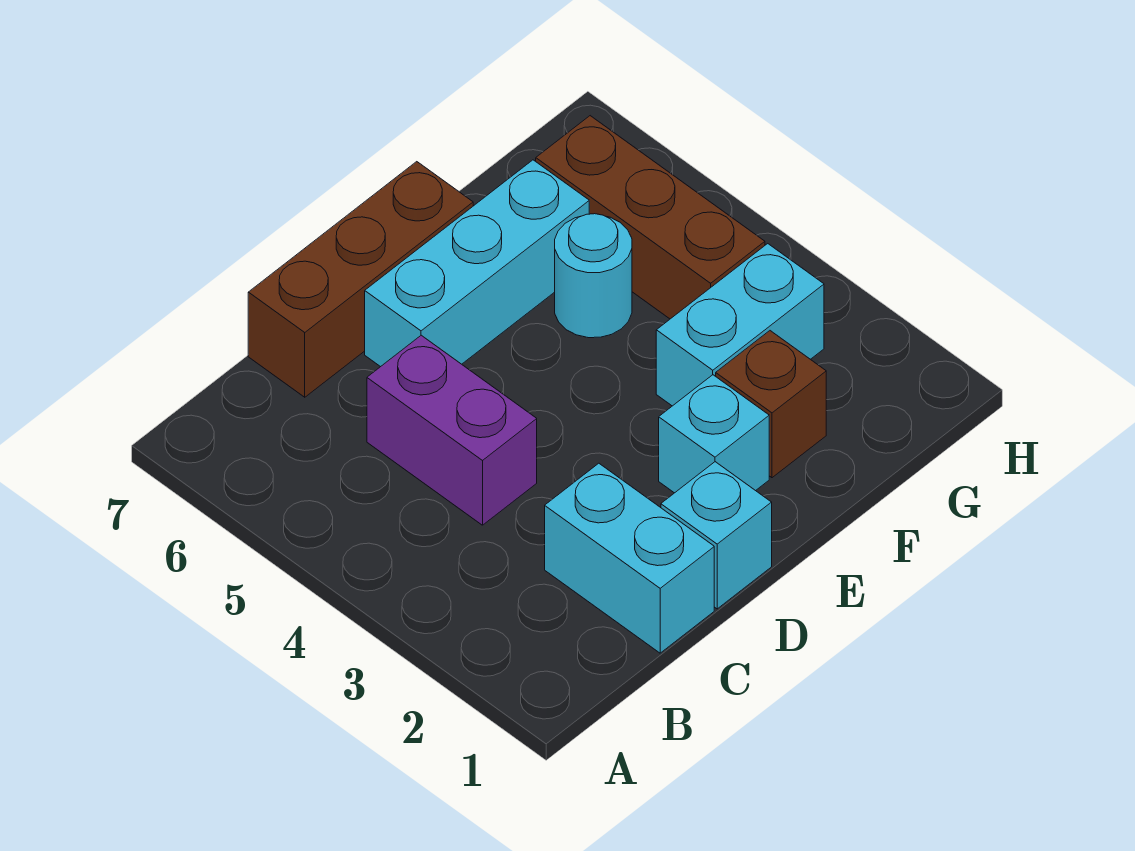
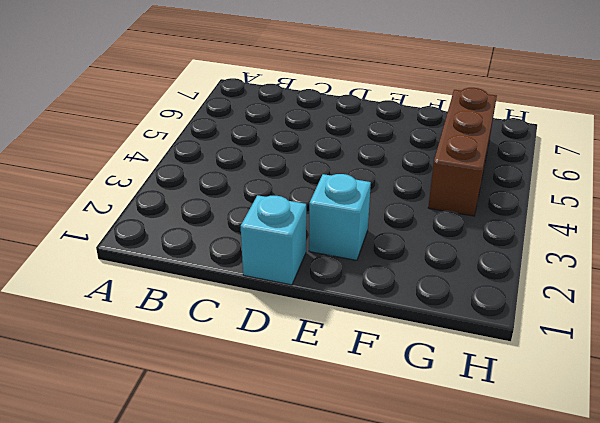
none -> cyan brick C1:C2 level 1
none -> purple brick C4:C5 level 1

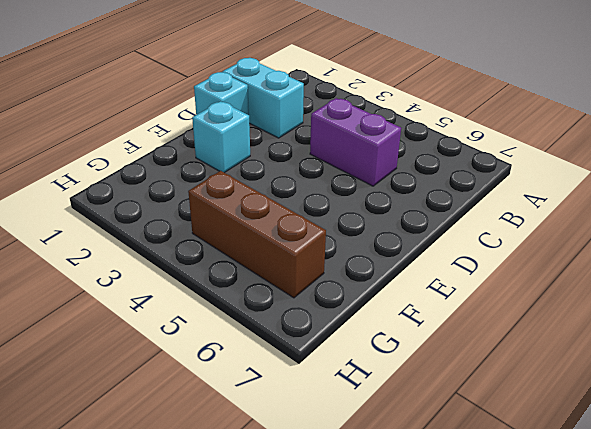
none -> brown brick C7:E7 level 1
none -> cyan brick D6:F6 level 1

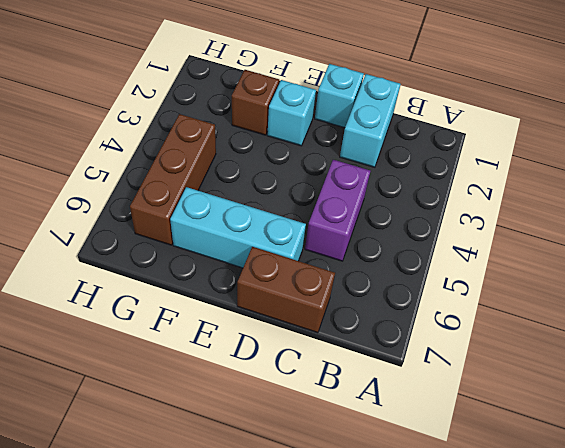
brown brick C7:D7 level 1 -> brown brick C7:E7 level 1
none -> cyan brick F3:G3 level 1
none -> cyan round brick F5 level 1

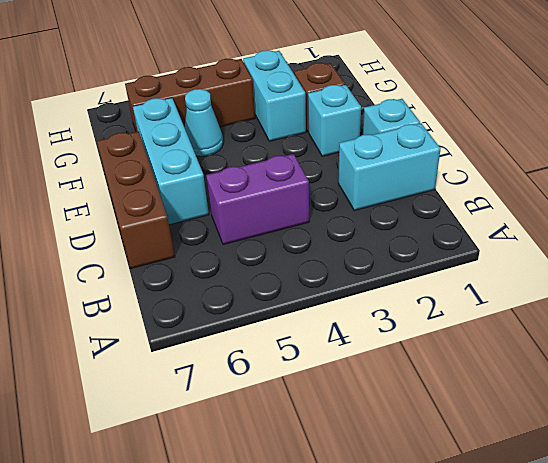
cyan cone F5 level 1 -> cyan round brick F5 level 1

